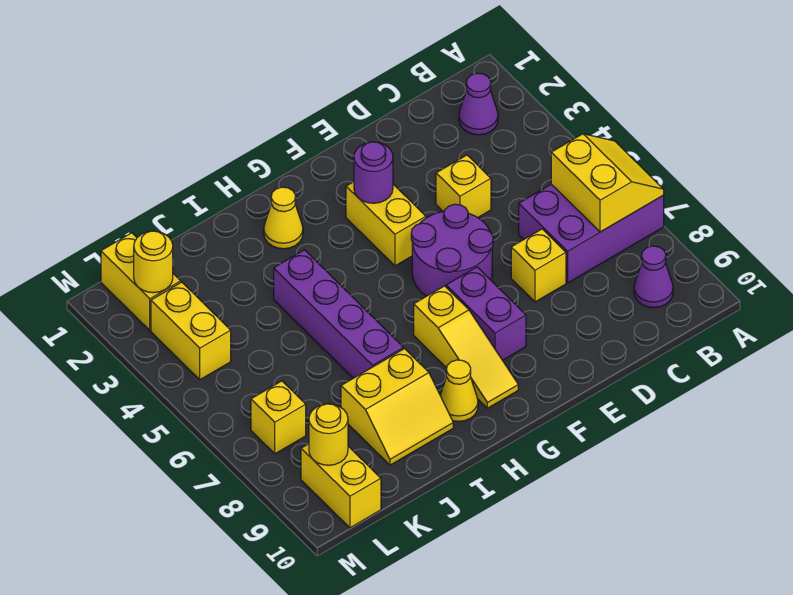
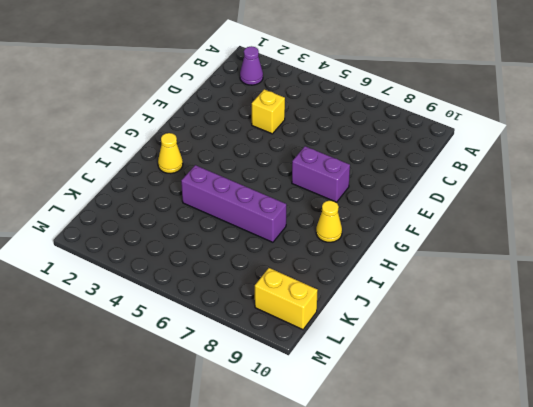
none -> purple brick A6:C7 level 1
none -> purple cone B9 level 1
none -> yellow brick D7 level 1

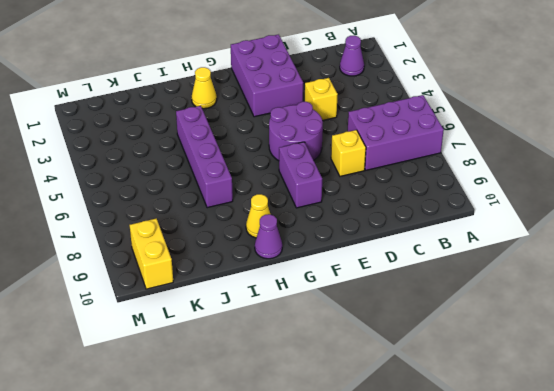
purple brick E1:F3 level 1 -> yellow brick F3:F4 level 1
purple cone H10 level 1 -> purple cone B9 level 1
none -> yellow slope G7:G9 level 1 top 7
none -> yellow slope I8:J9 level 1 top 8
none -> yellow brick L1:L2 level 1

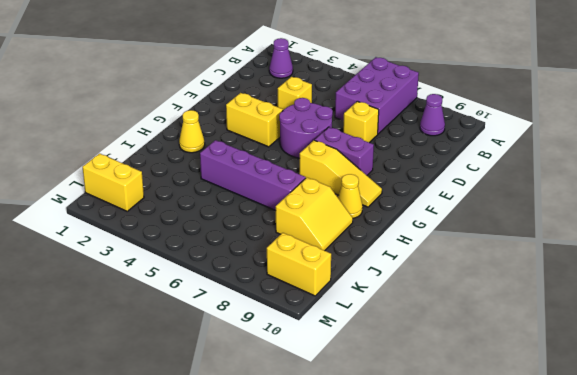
none -> yellow brick L3:L4 level 1
none -> yellow brick L7 level 1
none -> yellow slope A6:B7 level 2 top B

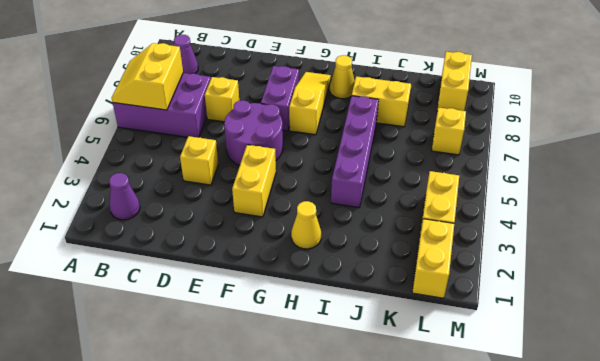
none -> purple round brick F3 level 2
none -> yellow round brick L2 level 2
none -> yellow round brick L9 level 2

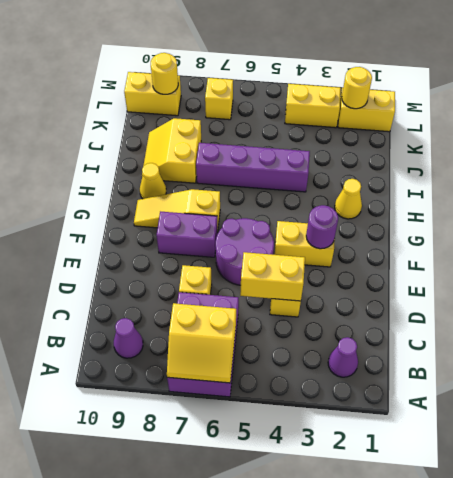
yellow brick D4:D5 level 2 -> none

